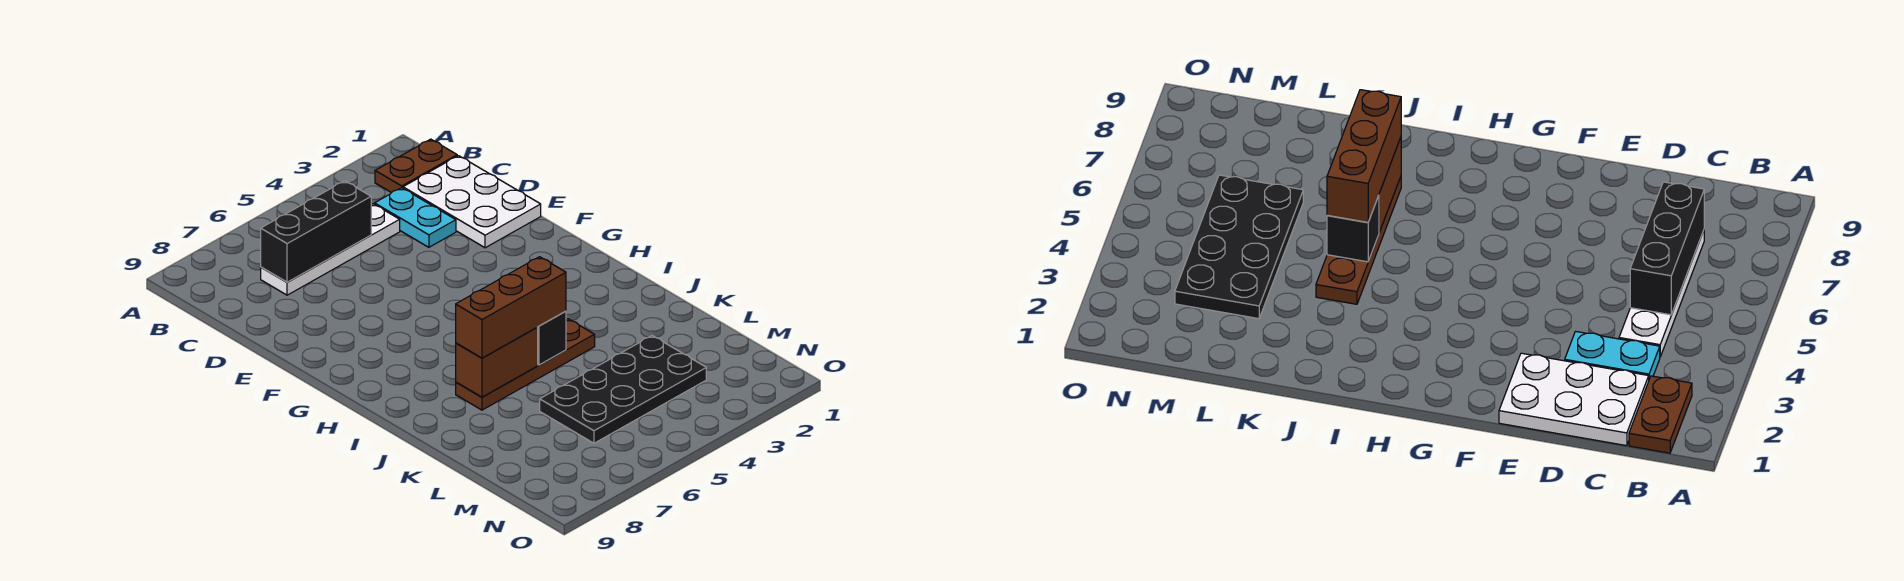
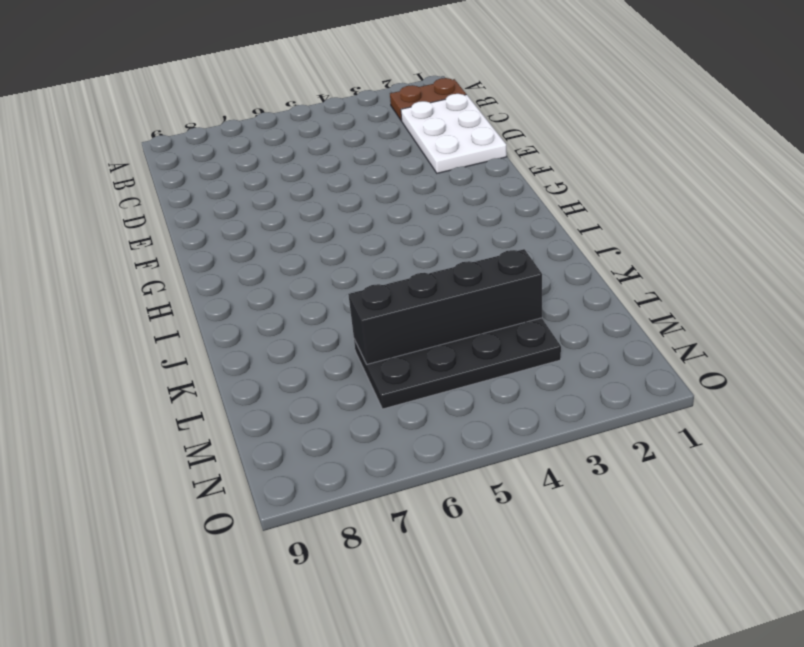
black brick L3:L6 level 2 -> none
none -> cyan plate C3:D3 level 1
none -> white plate C4:C7 level 1

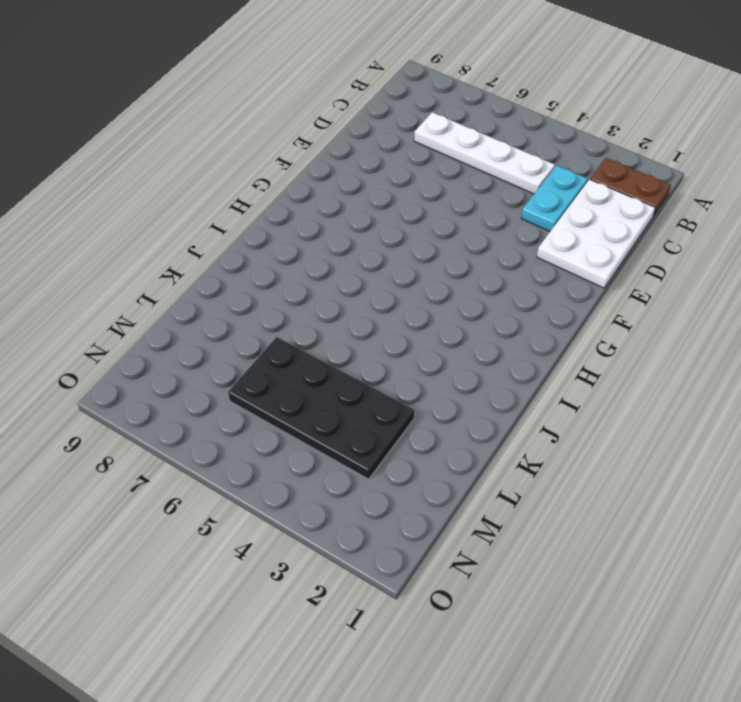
none -> brown plate J4:J7 level 1
none -> black brick C5:C7 level 2

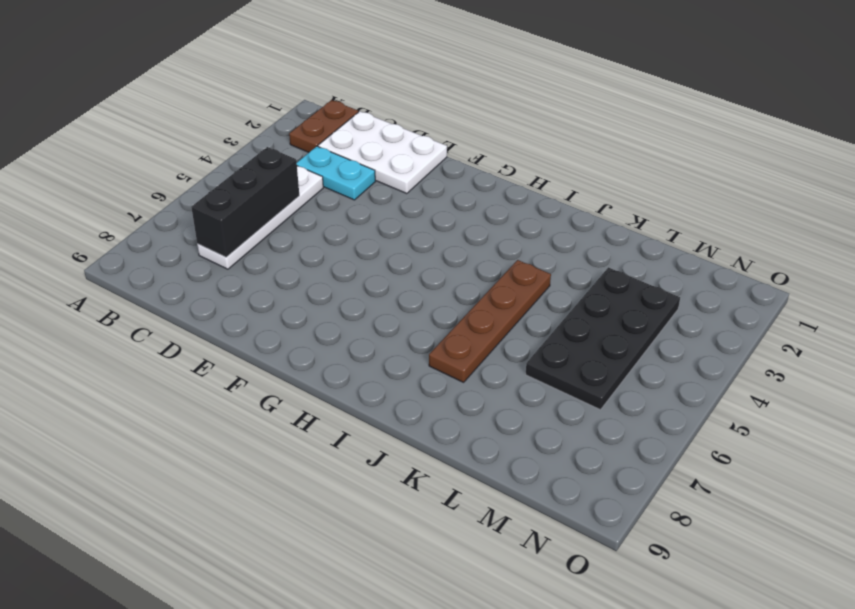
none -> black brick J5 level 2
none -> brown brick J6:J7 level 2

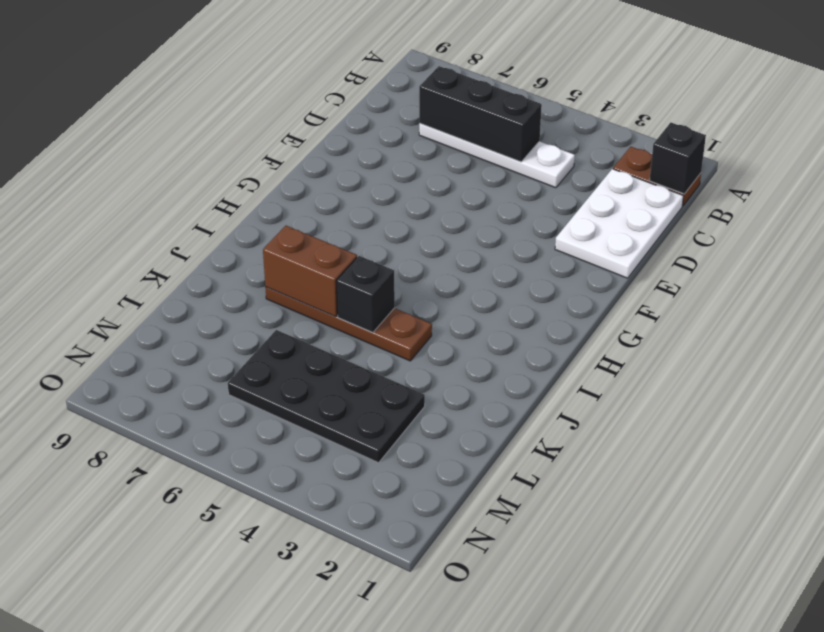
black brick B1 level 2 -> none
none -> cyan plate C3:D3 level 1
none -> brown brick J5:J7 level 3

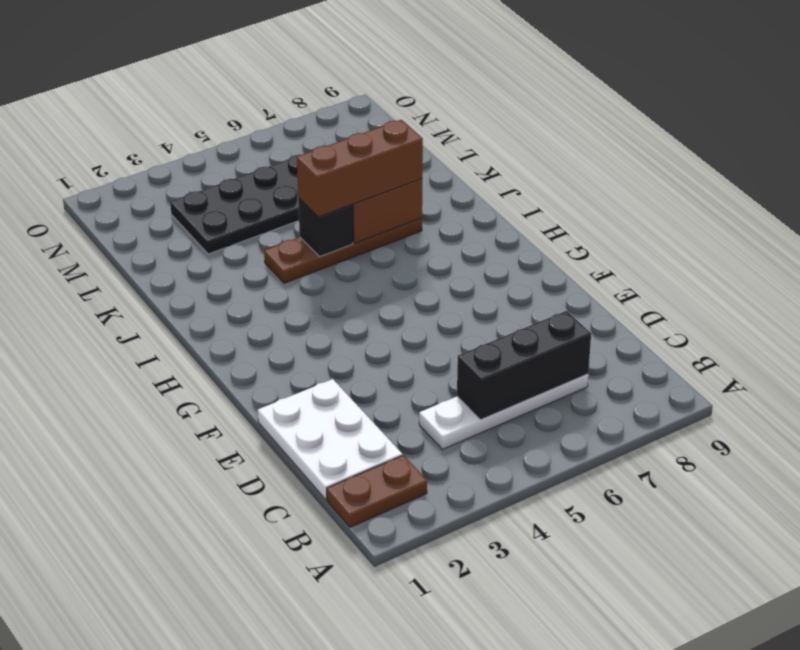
none -> cyan plate C3:D3 level 1

